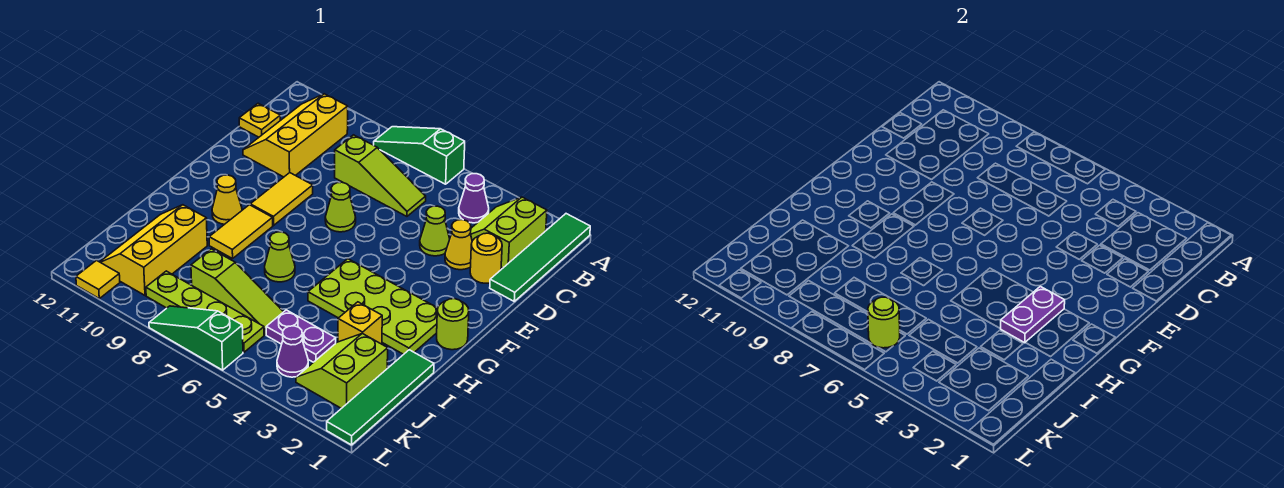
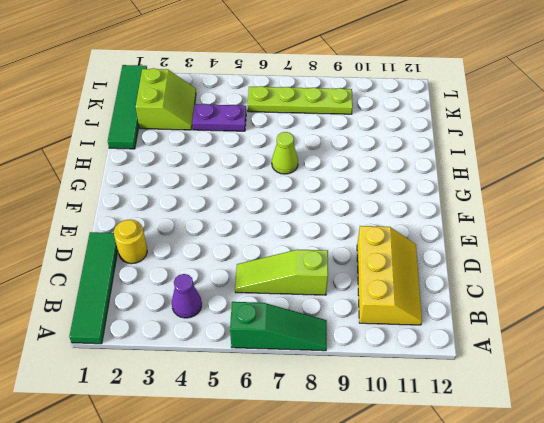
none -> lime slope B2:C3 level 1 top 2
none -> yellow plate C12 level 1
none -> yellow cone D3 level 1

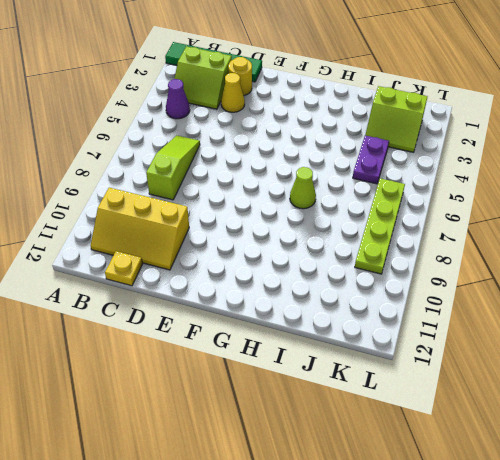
none -> green slope A6:A8 level 1 top 6
none -> lime cone D4 level 1
none -> lime cone E7 level 1

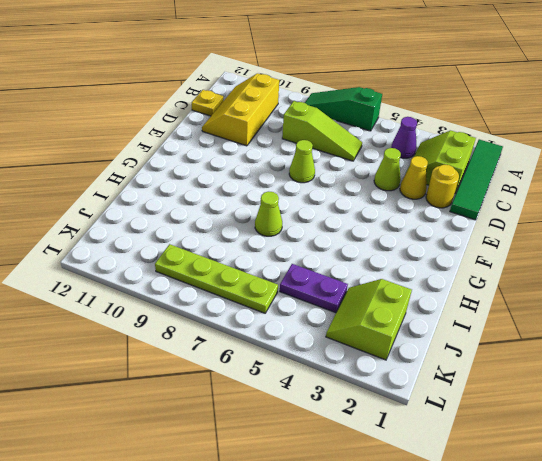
none -> yellow tile E9:F9 level 1
none -> lime round brick G1 level 1
none -> lime plate G2:H5 level 1

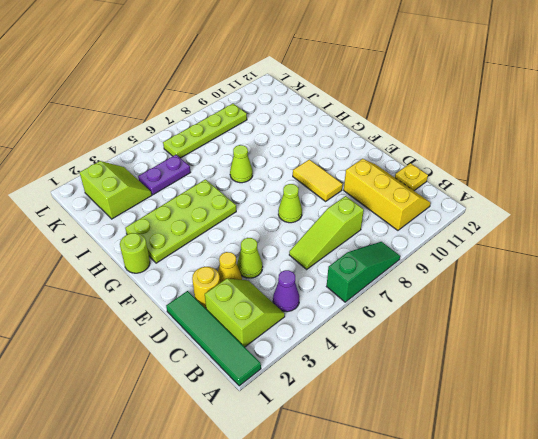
none -> yellow tile G9:H9 level 1
none -> yellow cone G10 level 1
none -> green tile I1:L1 level 1

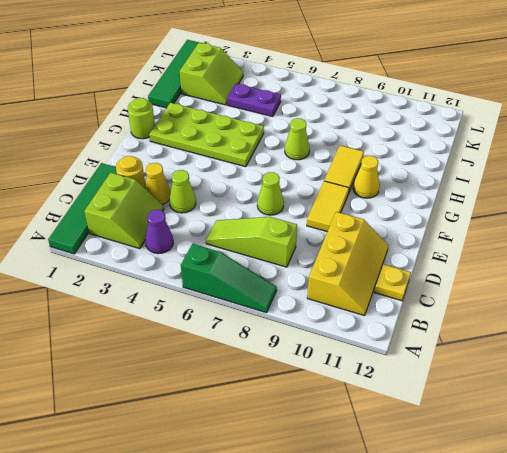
none -> yellow brick I3 level 1
none -> yellow slope I10:K11 level 1 top 10
none -> lime slope J6:J8 level 1 top 8

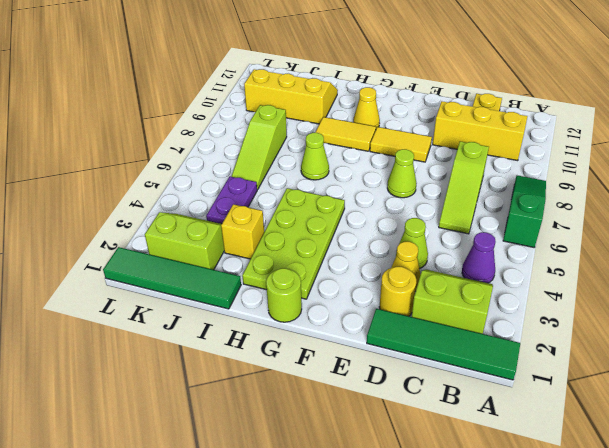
none -> purple cone K4 level 1
none -> lime plate K6:K9 level 1
none -> green slope L6:L8 level 1 top 6

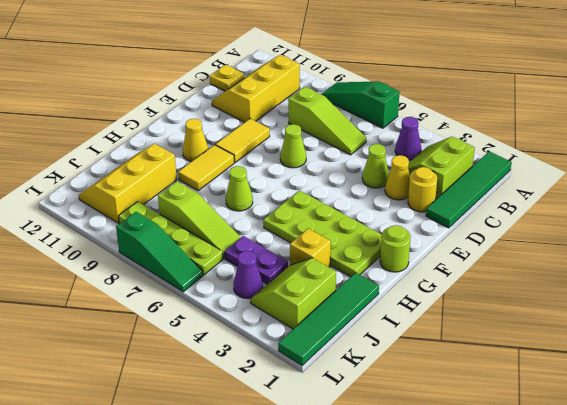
green slope L6:L8 level 1 top 8 -> green slope L6:L8 level 1 top 6
none -> yellow tile L11 level 1
none -> purple plate G3:H3 level 2
none -> lime round brick K6 level 2

